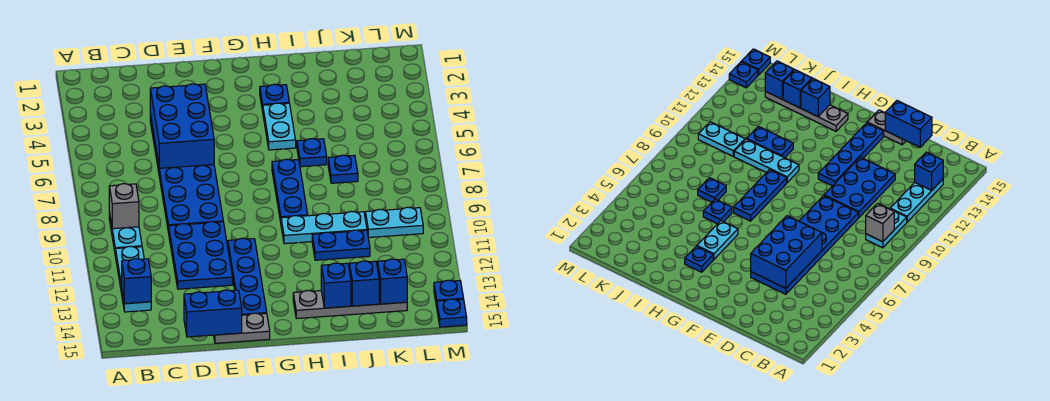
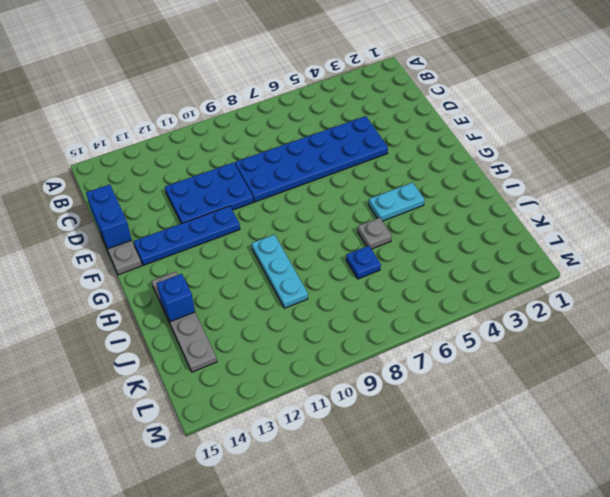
grey plate I6 level 1 -> blue plate I6 level 1
none -> cyan plate B9:B10 level 1
none -> cyan plate B11:B13 level 1
none -> blue plate H3 level 1

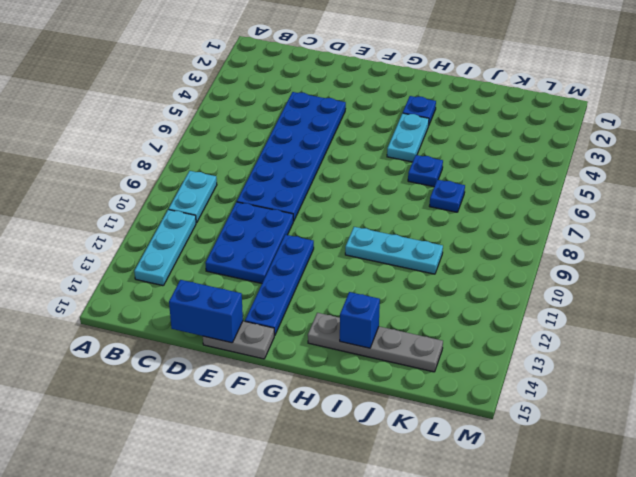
none -> blue plate H7:H9 level 1
none -> blue plate I11:J11 level 1
none -> cyan plate K10:L10 level 1

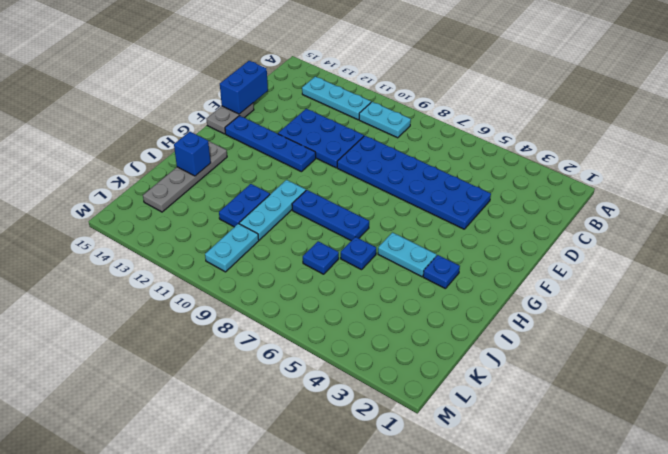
none -> blue plate M14 level 1
none -> blue plate M15 level 1
none -> grey brick B9 level 2

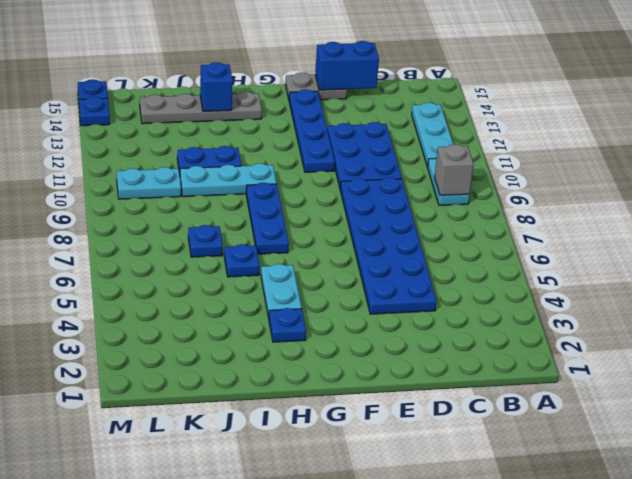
none -> blue brick B13 level 2
none -> blue brick D4:E6 level 2
none -> blue brick J14 level 2

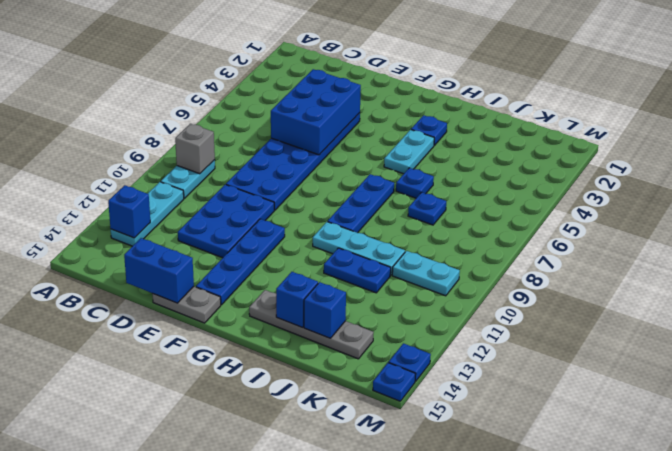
none -> blue brick K14 level 2

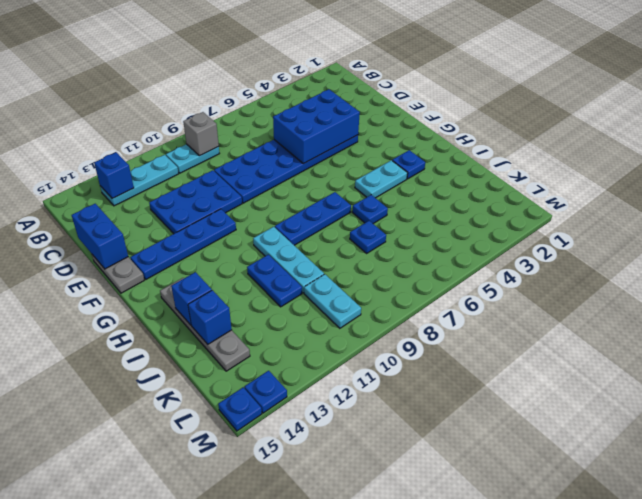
none -> blue brick K14 level 2

